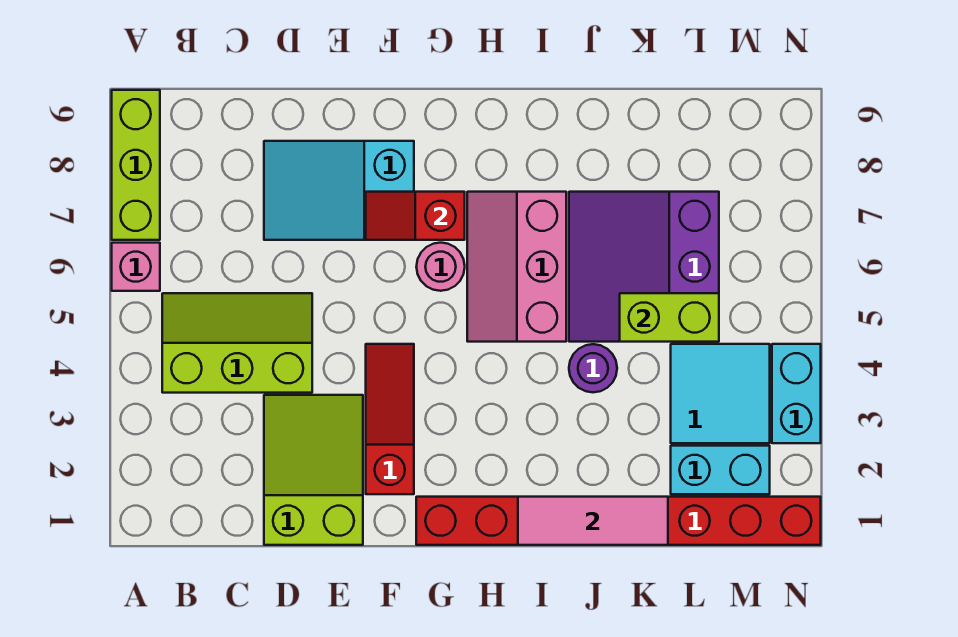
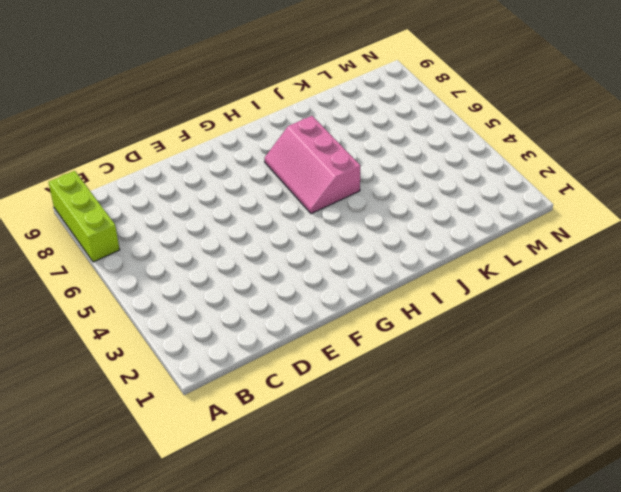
none -> pink brick A6 level 1
none -> lime slope B4:D5 level 1 top 4
none -> lime slope D1:E3 level 1 top 1

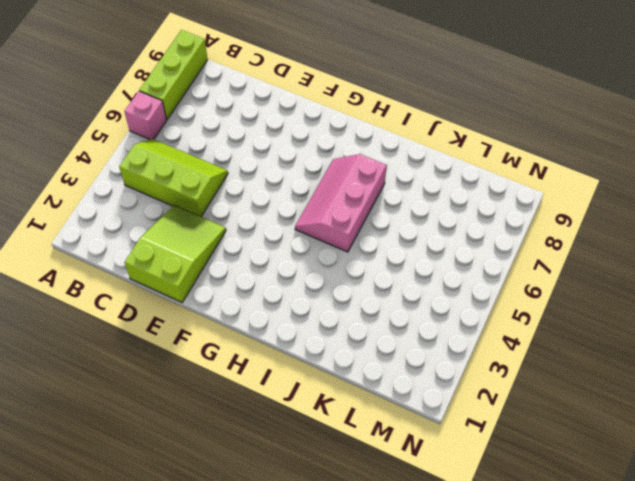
none -> cyan slope D7:F8 level 1 top F
none -> red slope F2:F4 level 1 top 2
none -> red brick G1:N1 level 1

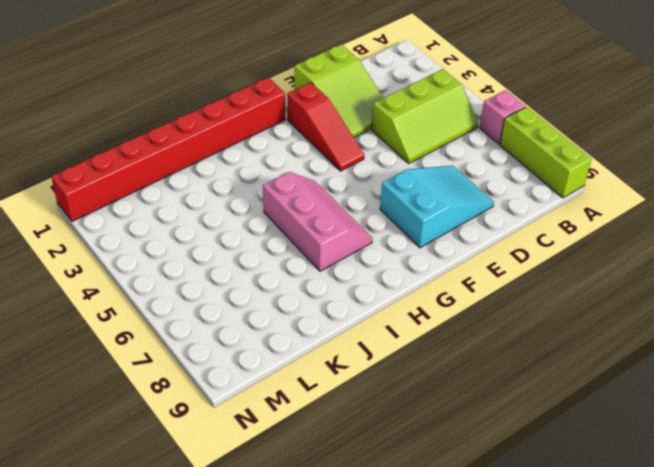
none -> pink round brick G6 level 1
none -> purple round brick J4 level 1
none -> purple slope J5:L7 level 1 top L

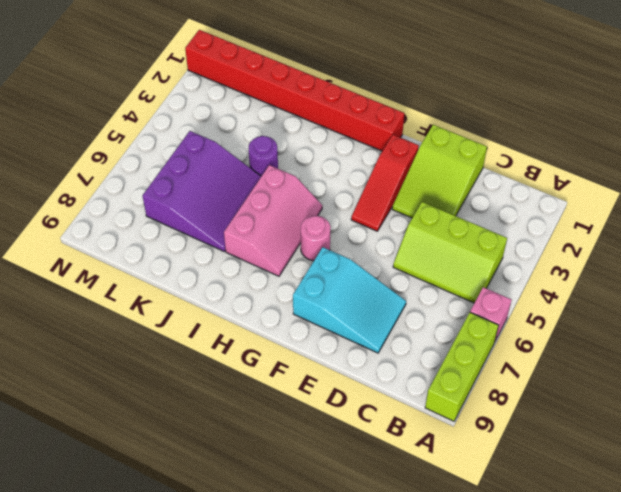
none -> cyan brick L2:M2 level 1
none -> cyan tile L3:M4 level 1
none -> cyan brick N3:N4 level 1

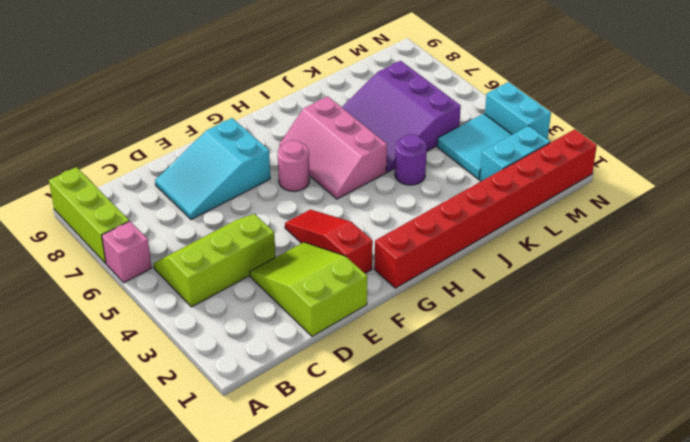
none -> red slope F7:G7 level 2 top G
none -> pink tile I1:K1 level 2
none -> lime brick K5:L5 level 2

